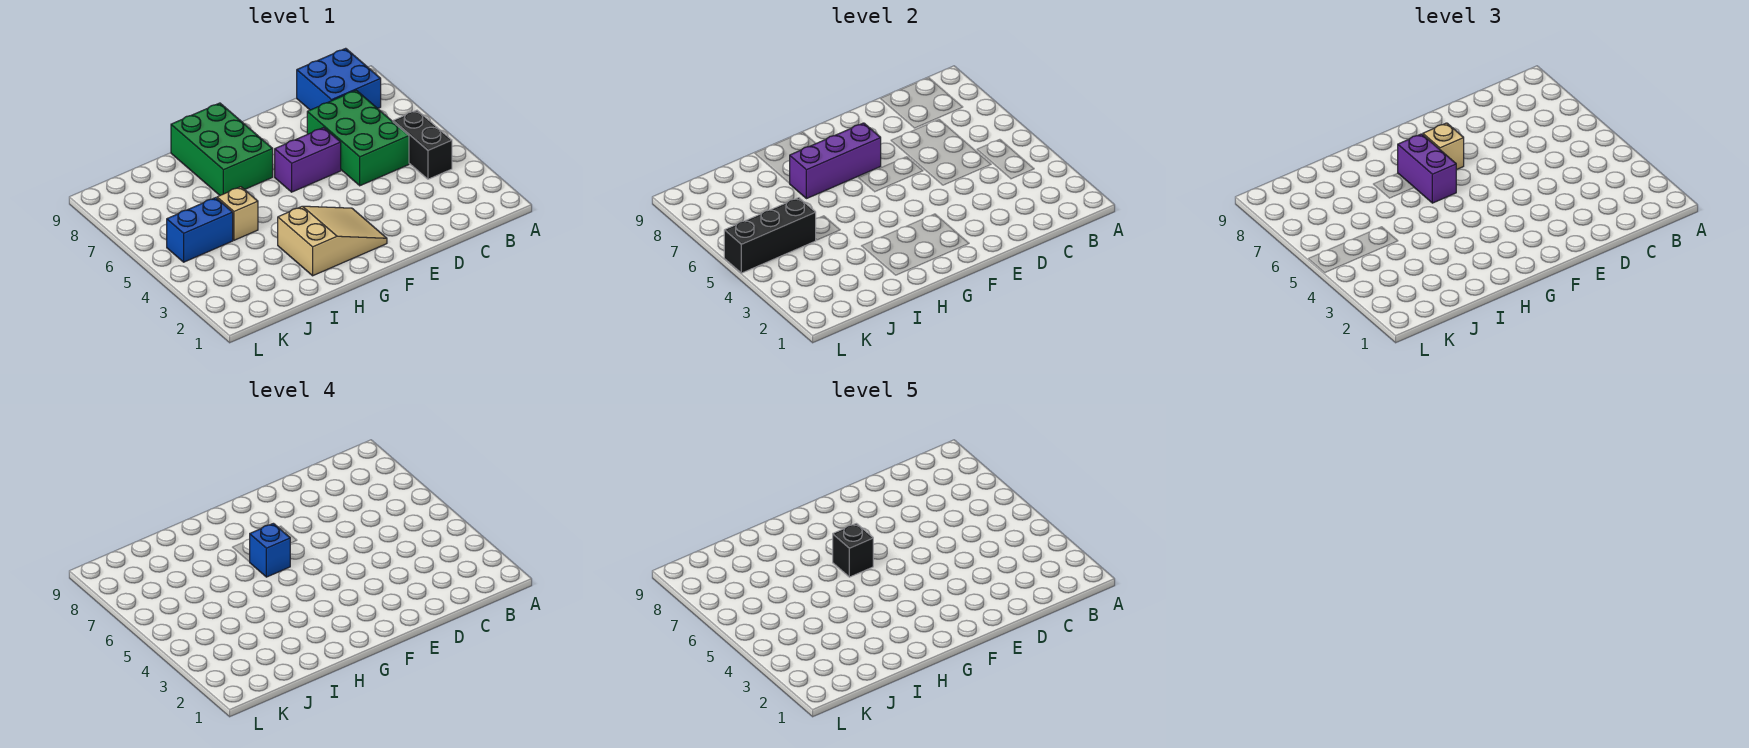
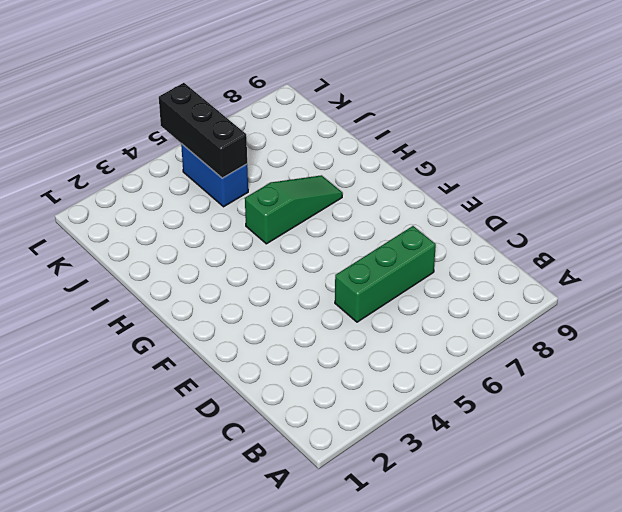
green brick D5:D7 level 1 -> green brick C5:D7 level 1
green slope H5:H7 level 1 top 5 -> green brick G7:H9 level 1
none -> black brick B4:B5 level 1
none -> blue brick B8:C9 level 1
none -> purple brick E6:F6 level 1

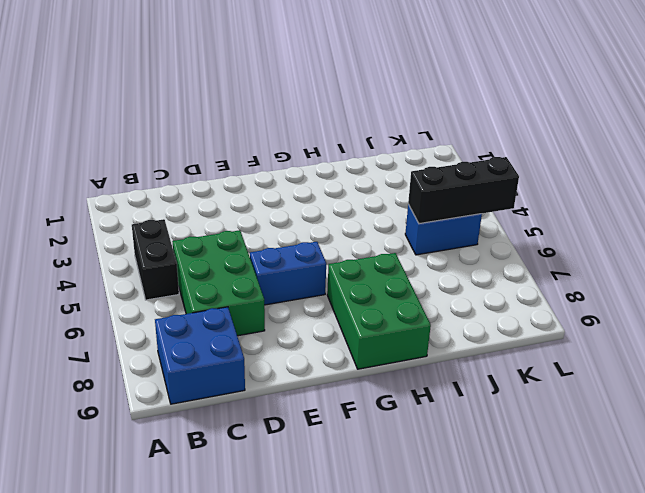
blue brick E6:F6 level 1 -> purple brick E6:F6 level 1
none -> tan slope F2:H3 level 1 top H
none -> tan brick I5 level 1
none -> purple brick F7:H7 level 2

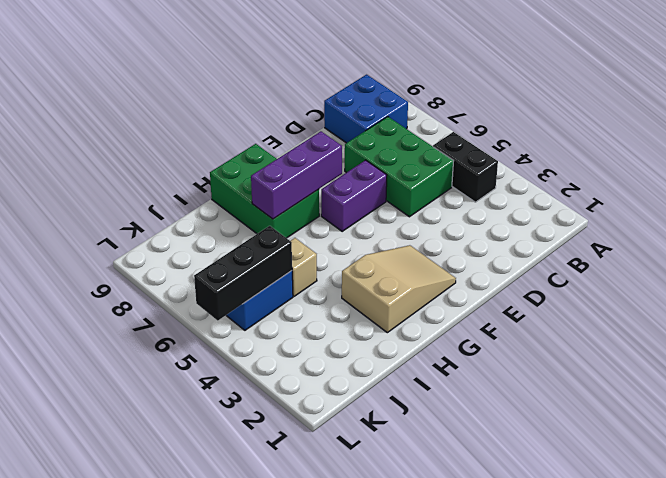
none -> tan brick F7 level 3
none -> purple brick G6:G7 level 3
none -> blue brick G6 level 4

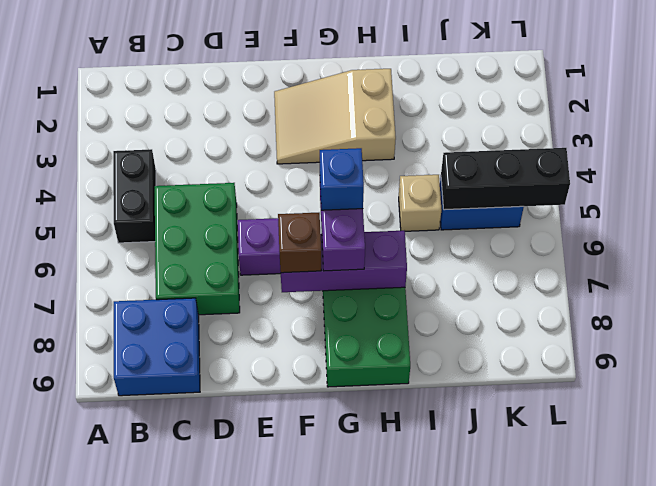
brown brick F7 level 3 -> tan brick F7 level 3
none -> black brick G6 level 5

